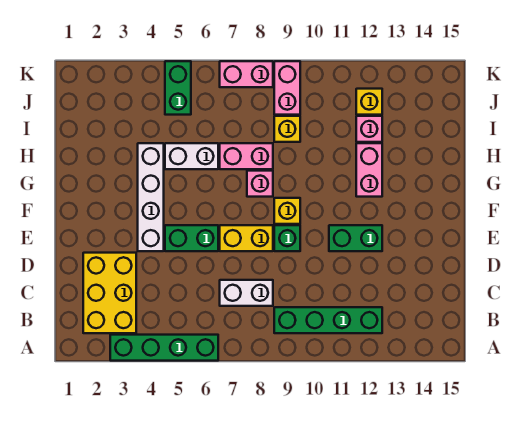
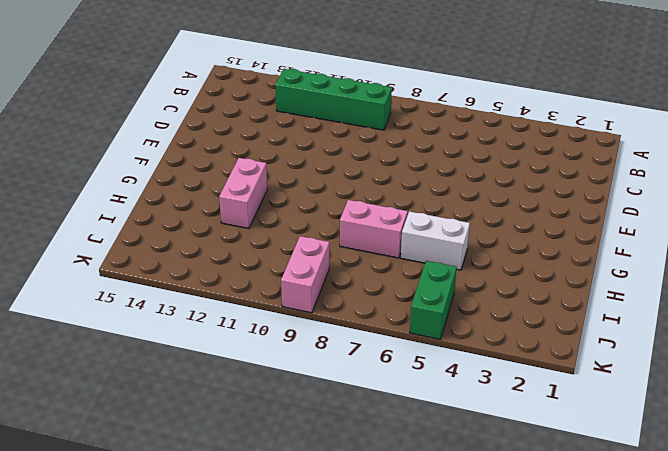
none -> green brick A3:A6 level 1
none -> yellow brick B2:D3 level 1
none -> white brick C7:C8 level 1

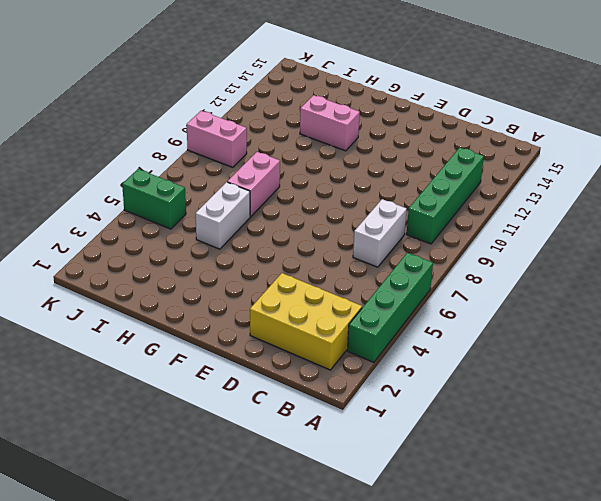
none -> white brick E4:H4 level 1
none -> green brick E5:E6 level 1
none -> yellow brick E7:E8 level 1

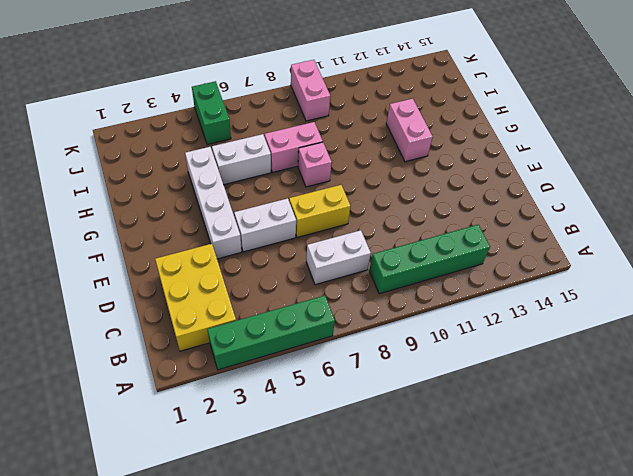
white brick E5:E6 level 1 -> green brick E5:E6 level 1
none -> green brick E9 level 1
none -> green brick E11:E12 level 1
none -> yellow brick F9 level 1

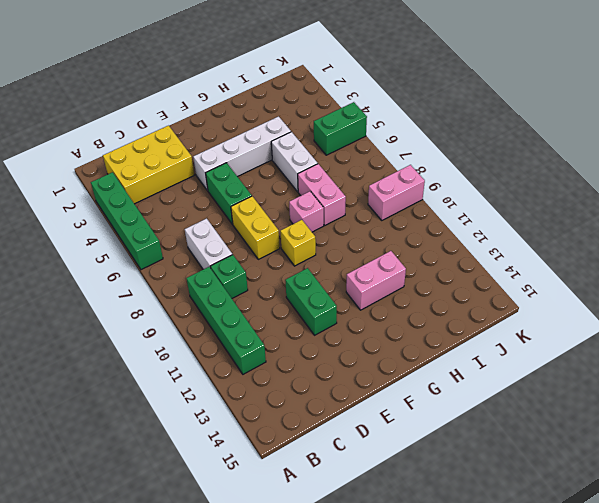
green brick C9 level 1 -> green brick E9 level 1
none -> yellow brick I9 level 1
none -> pink brick I12 level 1
none -> yellow brick J12 level 1

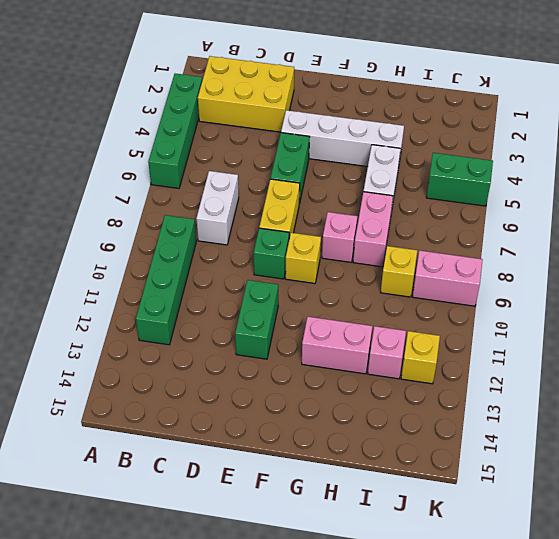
none -> pink brick K7:K8 level 1

